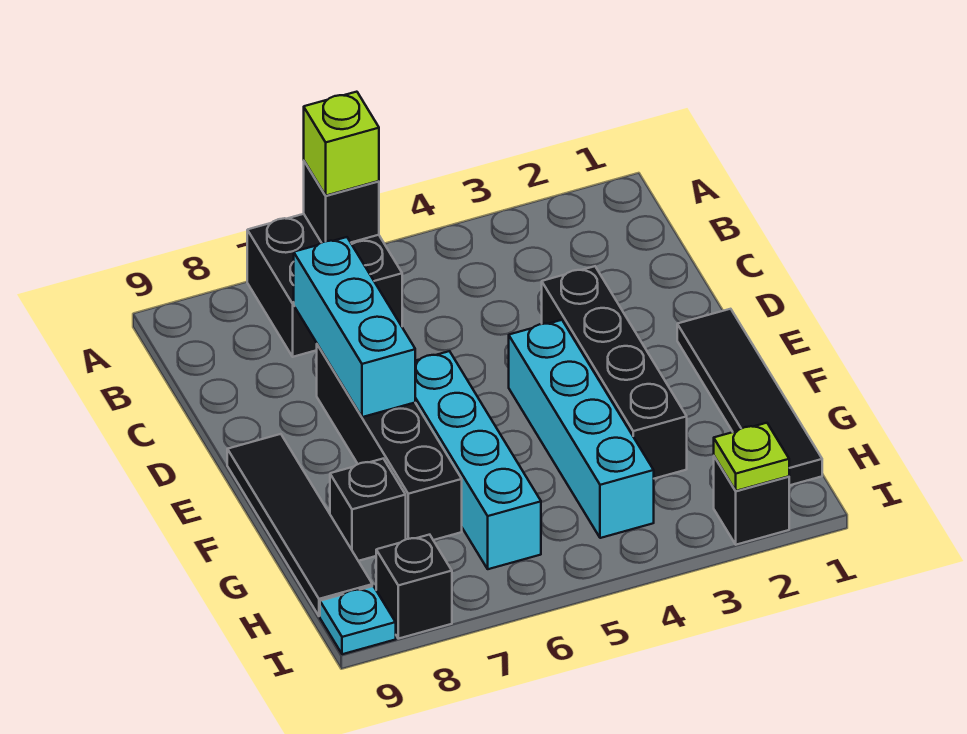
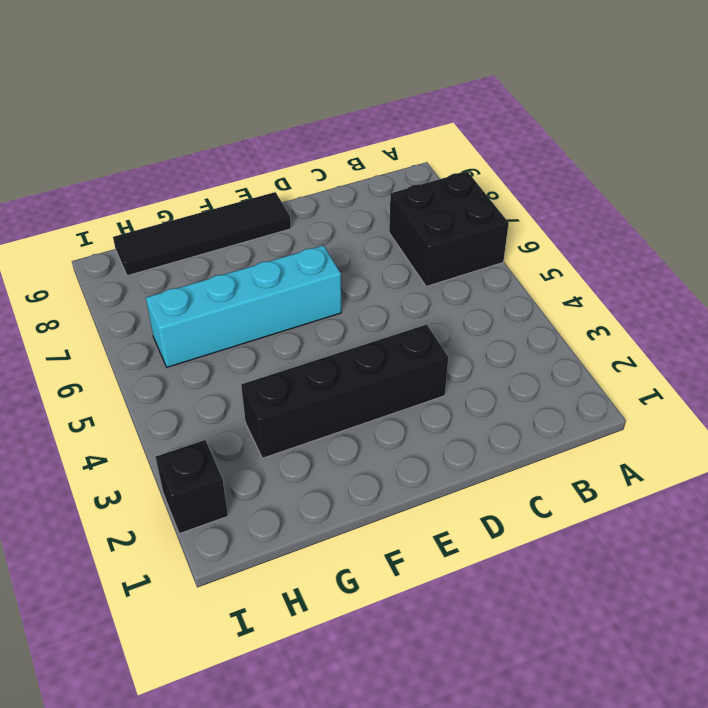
none -> black brick D7:G7 level 1
none -> black tile E1:H1 level 1
none -> cyan brick E4:H4 level 1

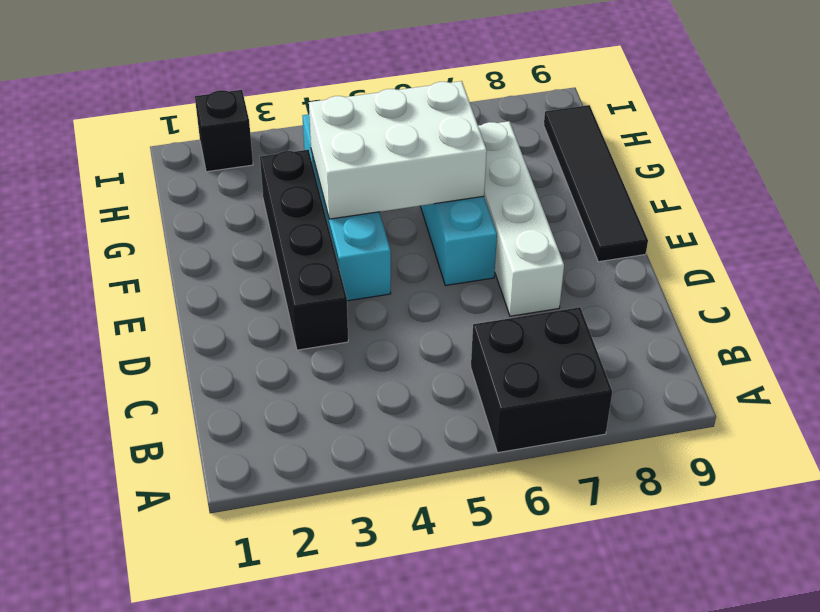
white brick D7:G7 level 1 -> black brick D7:G7 level 1
white brick F4:G6 level 2 -> none
none -> black tile E1:H1 level 1
none -> black brick G8 level 1
none -> black brick I8 level 1

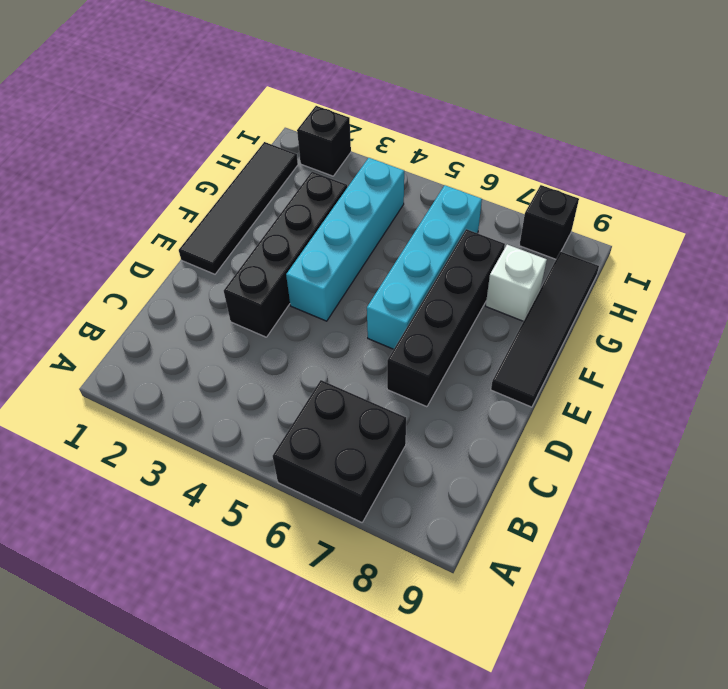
white brick G8 level 1 -> black brick G8 level 1
none -> cyan plate I9 level 1
none -> black brick A6 level 2
none -> cyan brick C7:E7 level 2

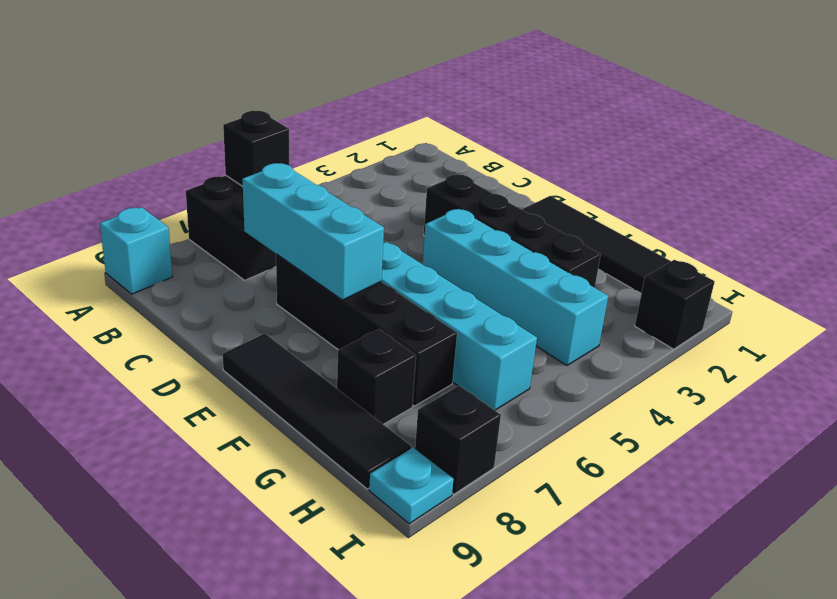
cyan brick A9 level 1 -> none
none -> lime plate I2 level 2
none -> lime brick A6 level 3

